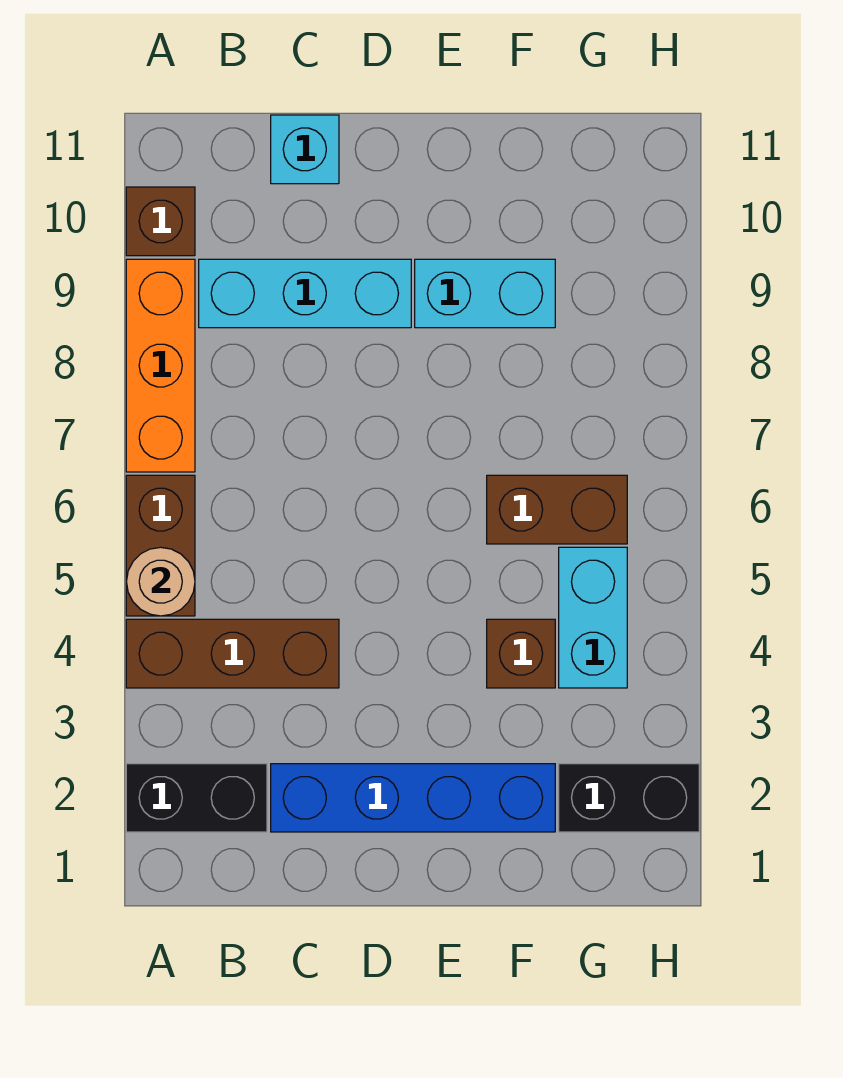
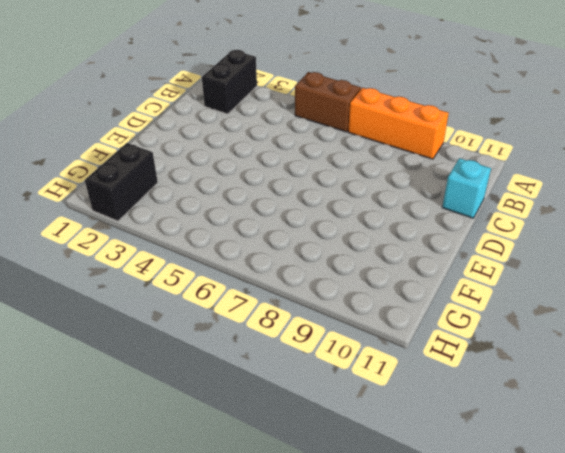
none -> brown brick A4:C4 level 1
none -> brown brick A10 level 1
none -> cyan brick B9:D9 level 1

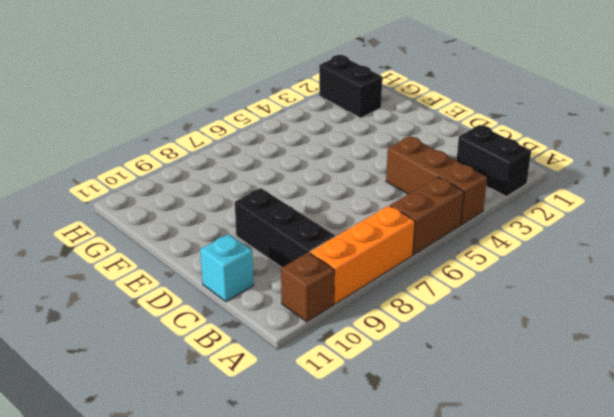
black brick B9:D9 level 1 -> cyan brick B9:D9 level 1
none -> blue brick C2:F2 level 1
none -> cyan brick E9:F9 level 1
none -> brown brick F4 level 1

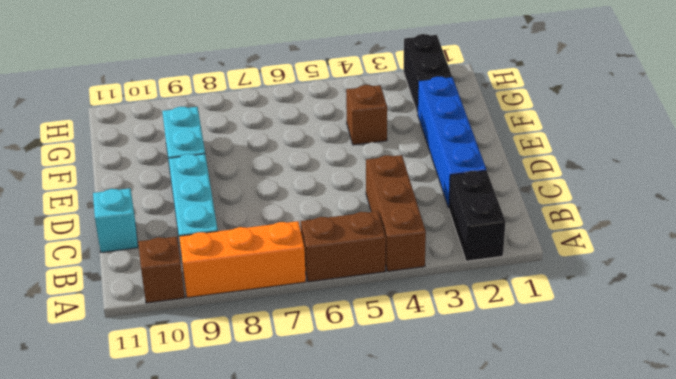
none -> brown brick F6:G6 level 1
none -> cyan brick G4:G5 level 1
none -> tan round brick A5 level 2

